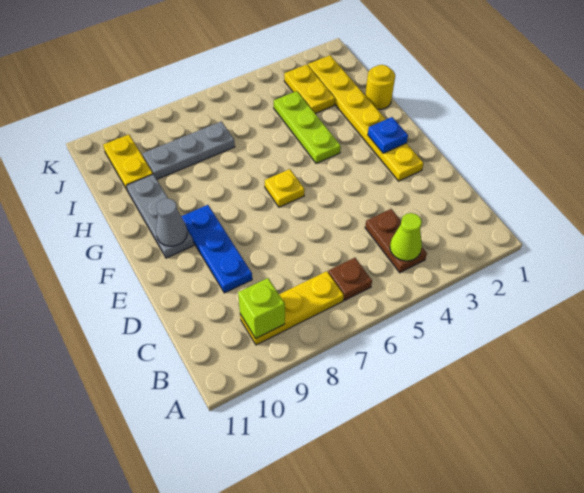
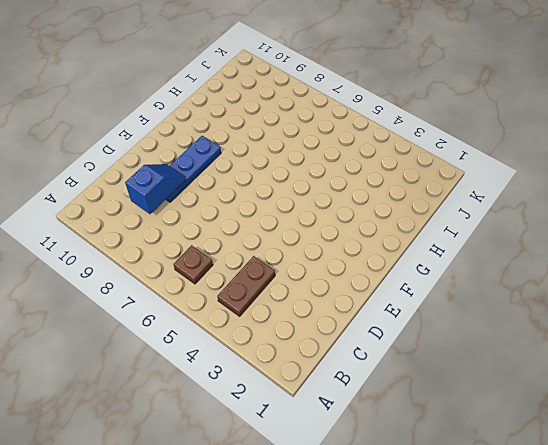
blue slope C9:D9 level 2 top C -> none
none -> yellow plate B7:B9 level 1
none -> yellow plate E2:J2 level 1
none -> yellow plate F6 level 1

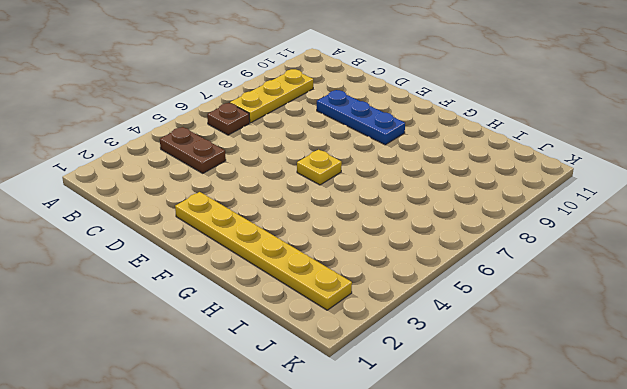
none -> grey plate F10:H10 level 1
none -> lime plate G4:I4 level 1
none -> yellow round brick H1 level 1

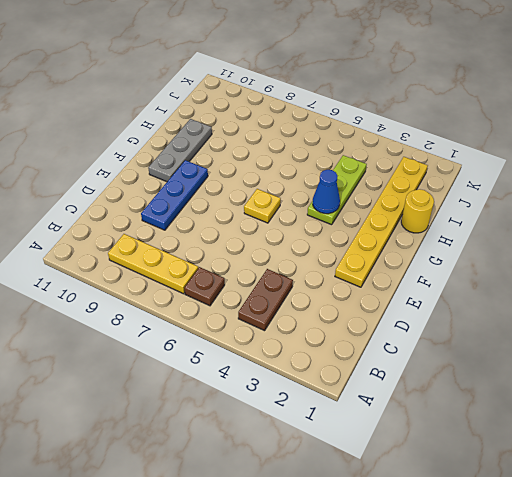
blue cone G4 level 2 -> none
none -> yellow plate I3:J3 level 1
none -> grey plate I7:I9 level 1
none -> yellow plate I10:J10 level 1

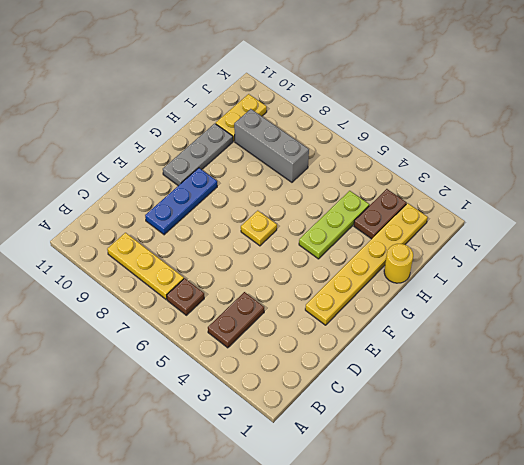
brown plate I3:J3 level 1 -> yellow plate I3:J3 level 1
grey brick I7:I9 level 1 -> grey plate I7:I9 level 1
none -> lime cone B4 level 2
none -> lime brick B9 level 2
none -> blue plate F2 level 2

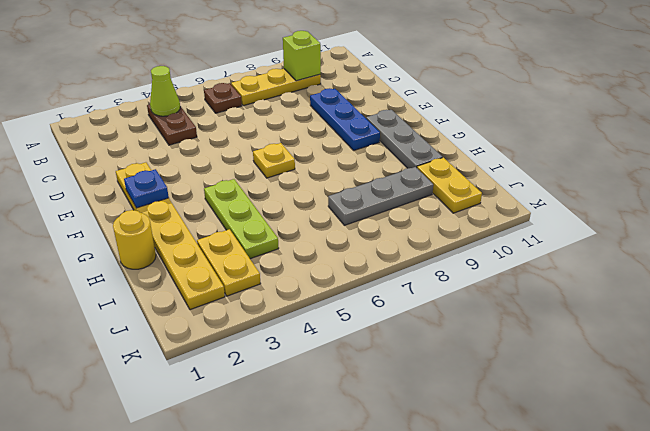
none -> grey cone F10 level 2

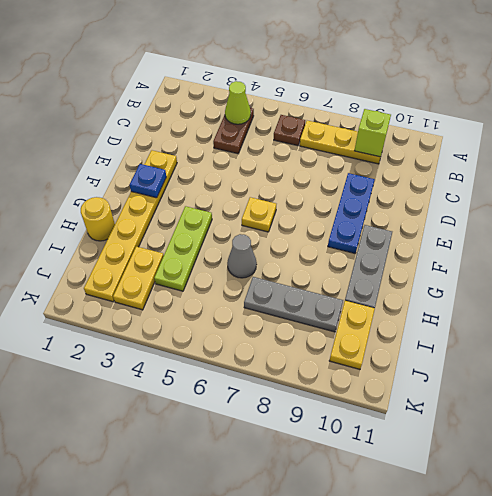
grey cone H6 level 1 -> grey cone F10 level 2

